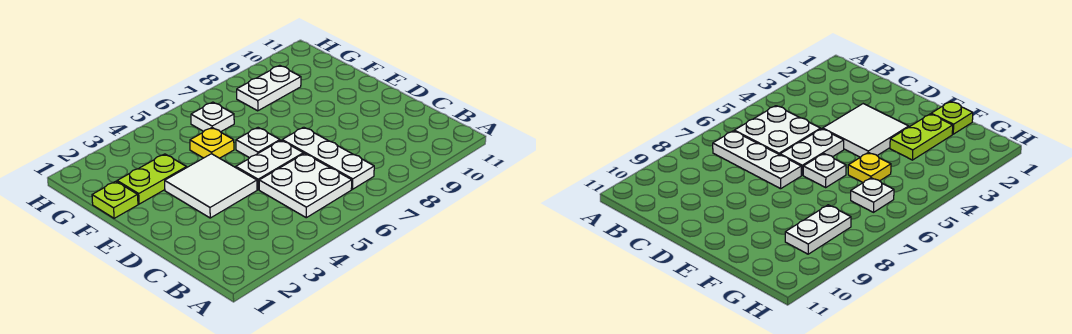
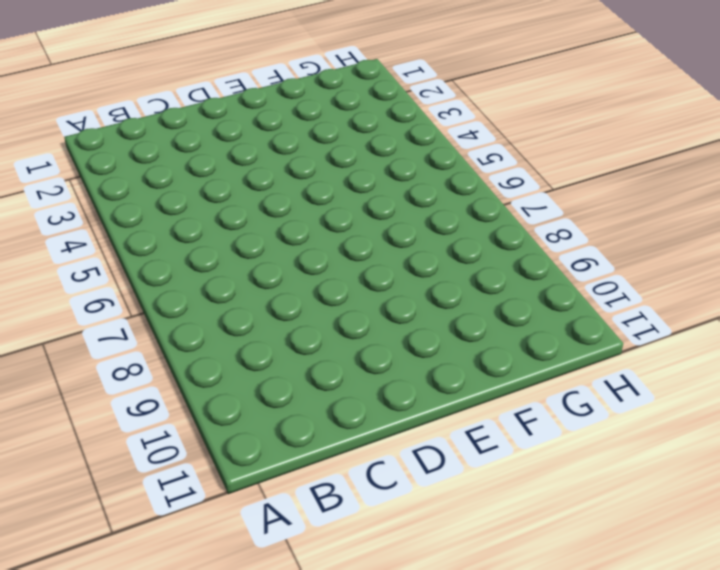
none -> white plate B5:C6 level 1
none -> white plate B7:D7 level 1

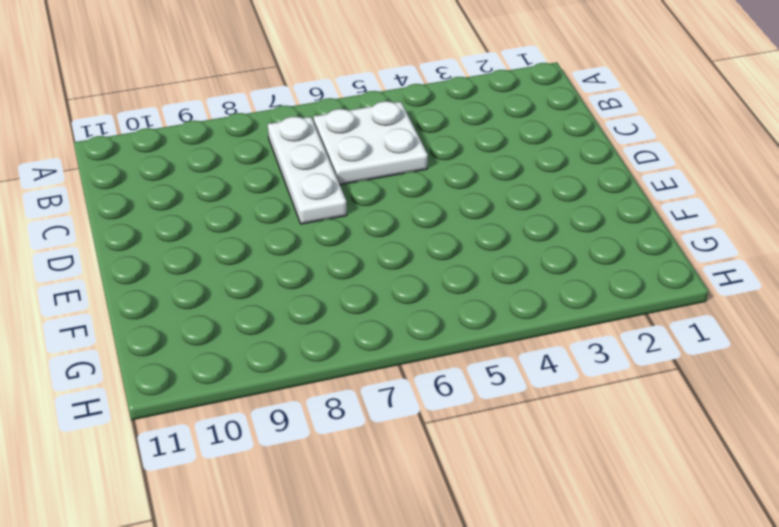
none -> white tile D3:E4 level 1
none -> white plate D5:D6 level 1

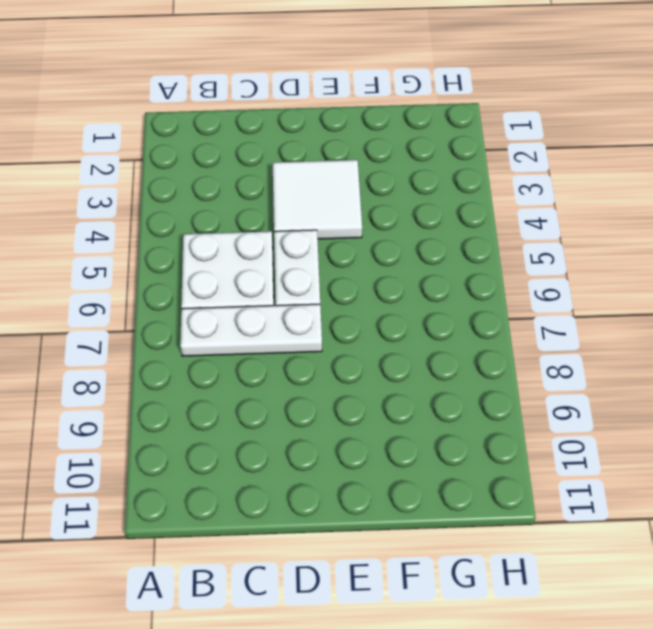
none -> white plate E6 level 1
none -> lime plate F1 level 1

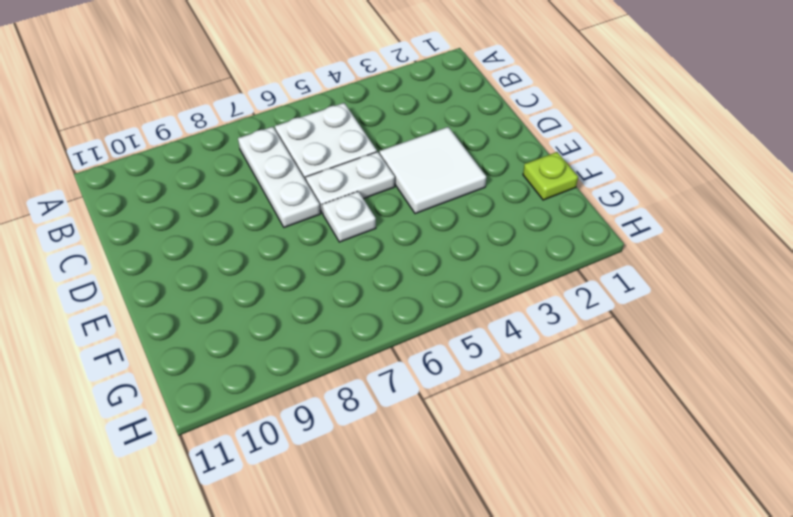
none -> lime plate F2:F3 level 1
none -> yellow plate F5 level 1

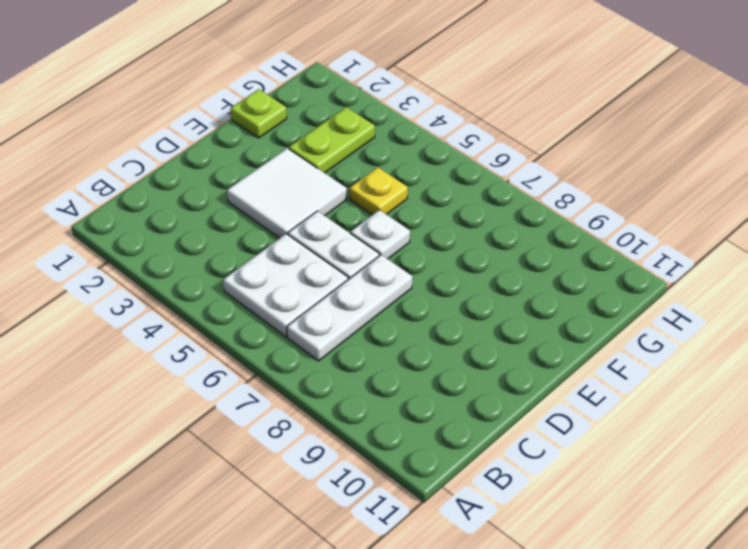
lime plate F3:G3 level 1 -> lime plate F2:F3 level 1
none -> white plate G6 level 1
none -> white plate G8:G9 level 1

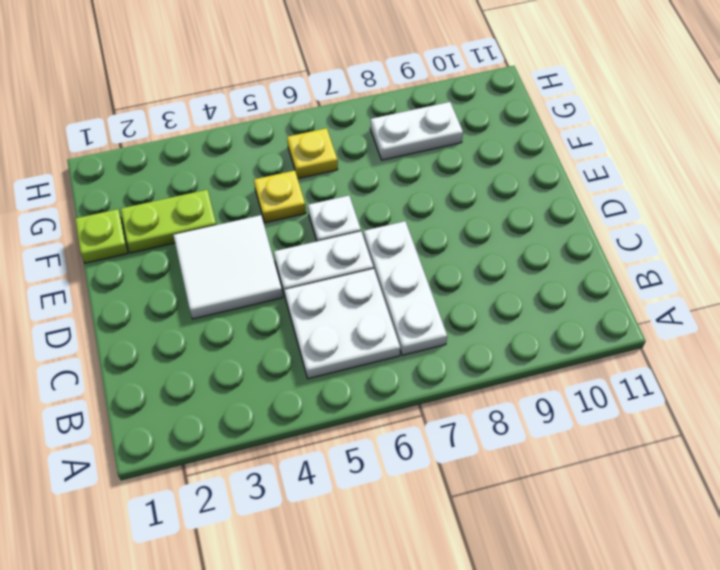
yellow plate G6 level 1 -> white plate G6 level 1

